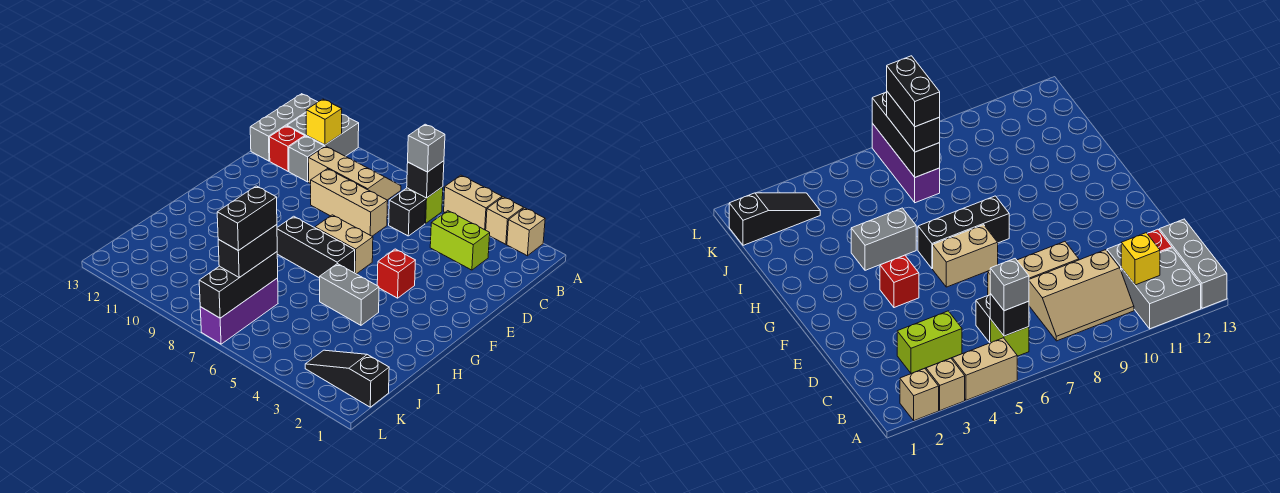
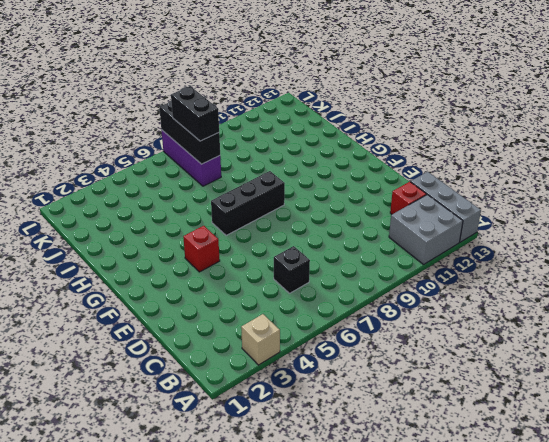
none -> tan brick A2 level 1
none -> tan brick A4:A5 level 1
none -> lime brick B6 level 1

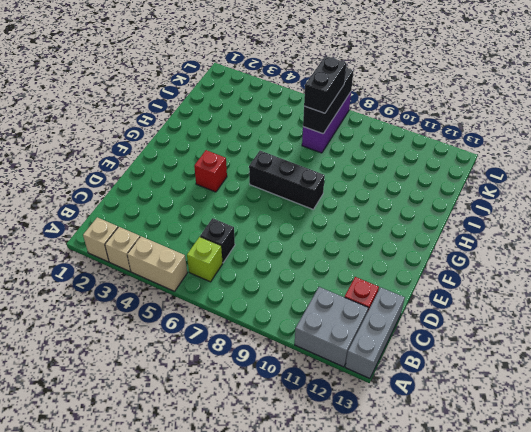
none -> tan slope B8:C10 level 1 top C
none -> lime brick C3:C4 level 1
none -> grey brick C11 level 1

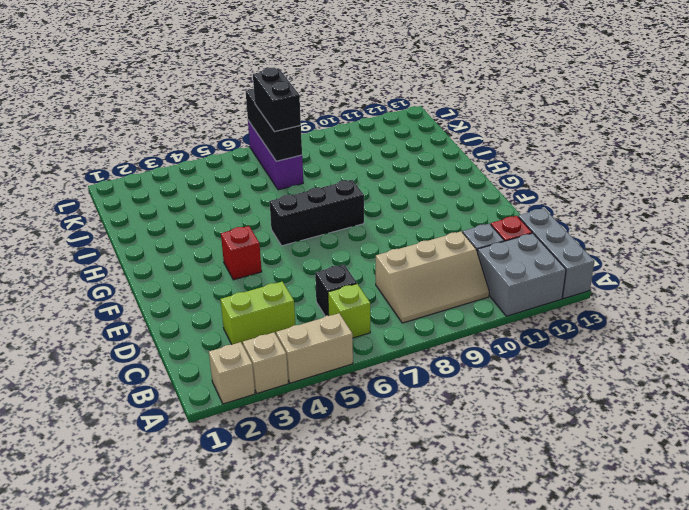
none -> tan brick D7:D9 level 1
none -> tan brick F6:F7 level 1
none -> grey brick H4:H5 level 1

